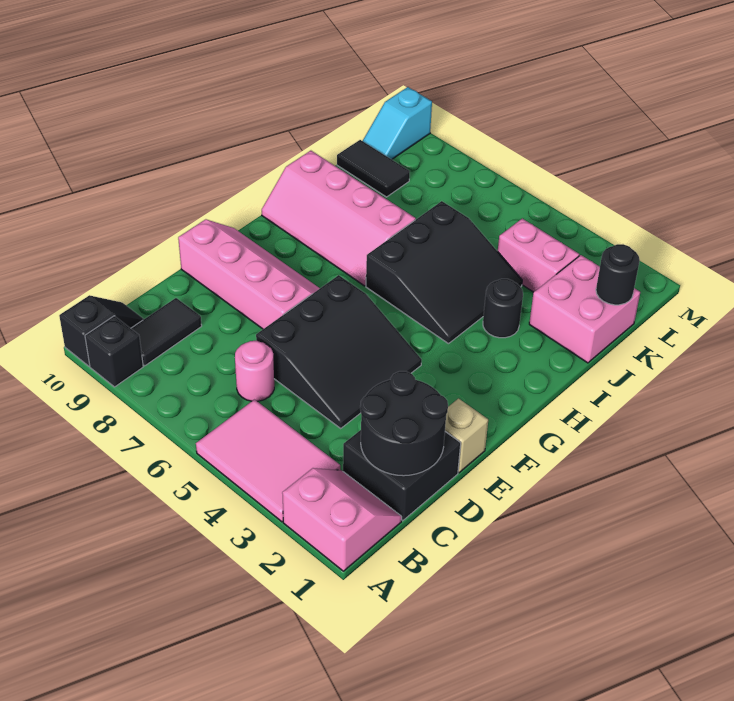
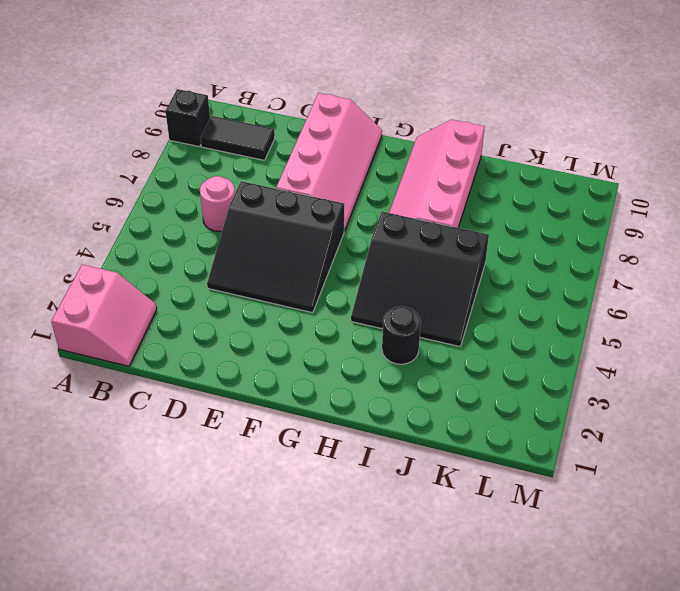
none -> pink tile A3:B5 level 1
none -> black slope A10:B10 level 1 top A
none -> black brick C1:D2 level 1

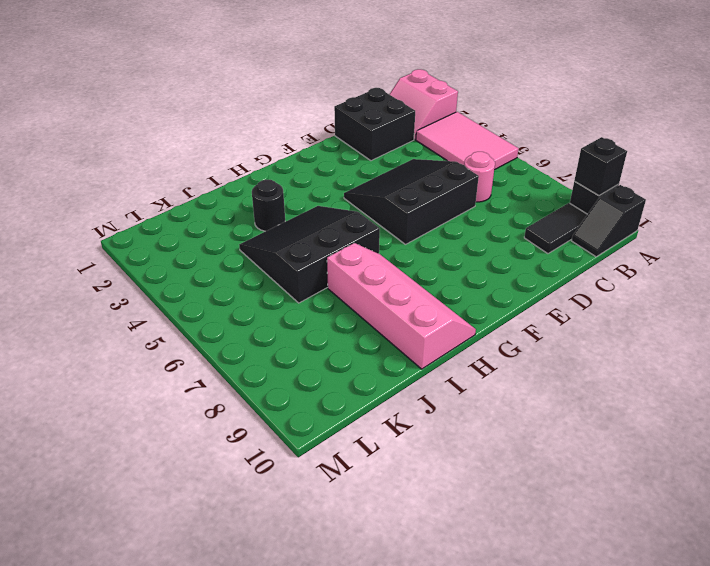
black brick A9 level 2 -> none
none -> tan brick E1 level 1
none -> pink slope E7:F10 level 1 top E
none -> pink brick J1:K2 level 1

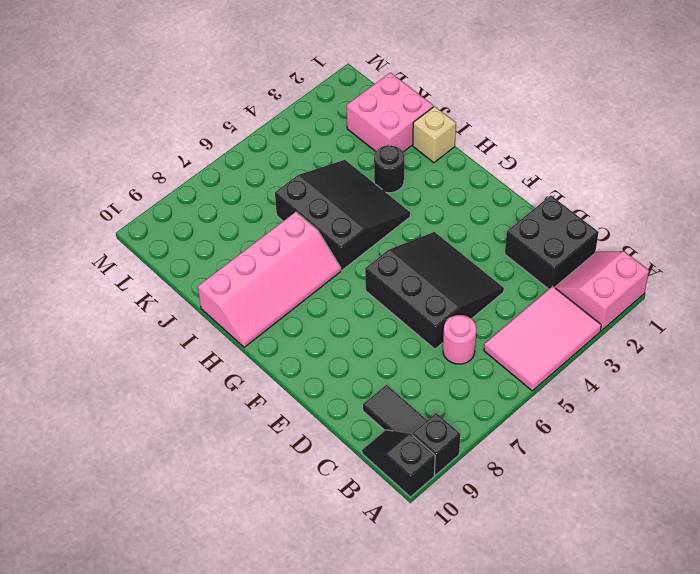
tan brick I1 level 1 -> tan brick E1 level 1
none -> pink slope E7:F10 level 1 top E
none -> pink brick K3:K4 level 1
none -> black tile K9:K10 level 1

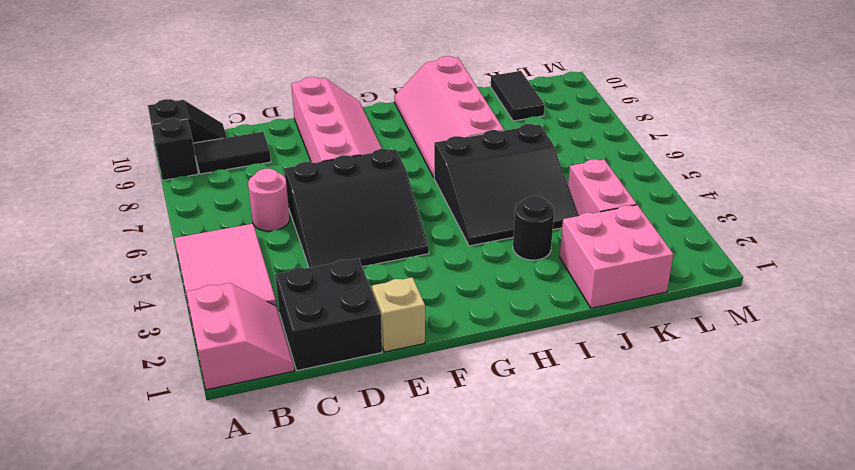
none -> cyan slope L10:M10 level 1 top M
none -> black round brick C1:D2 level 2
none -> black round brick K1 level 2

